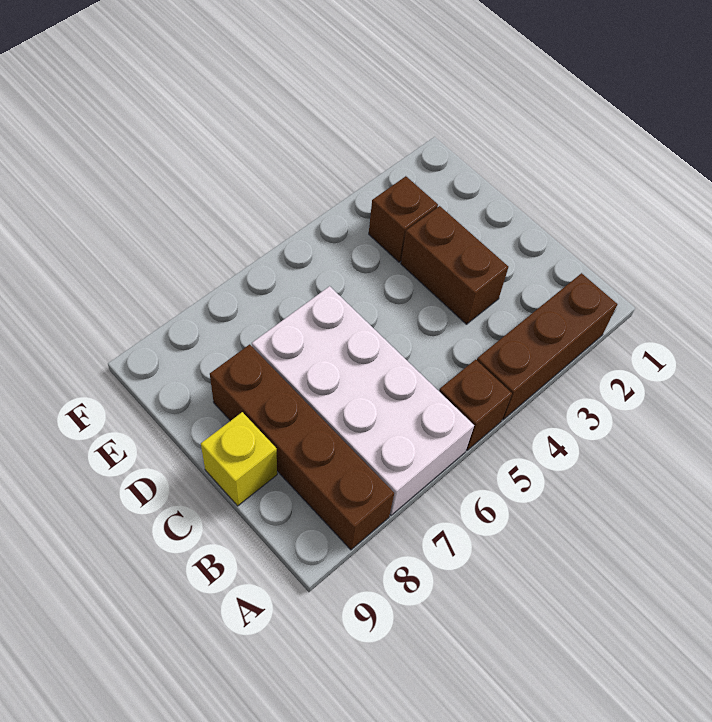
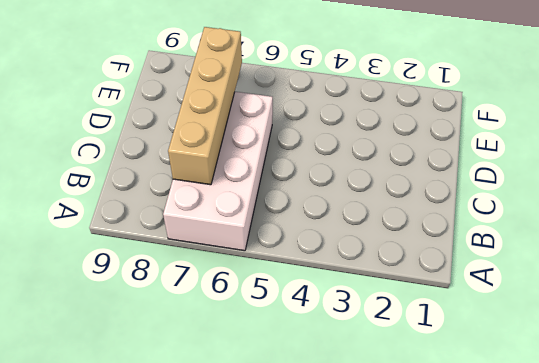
tan brick B7:E7 level 2 -> none
none -> brown brick A2:A4 level 1
none -> brown brick A5 level 1

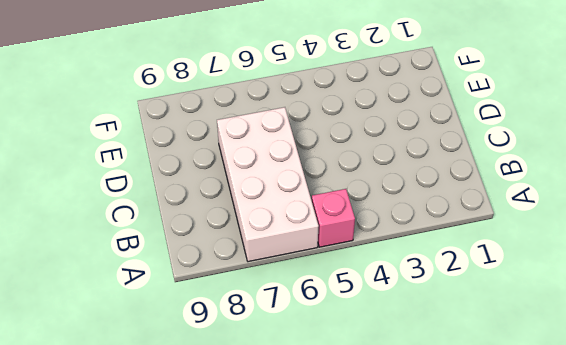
pink brick A5 level 1 -> brown brick A5 level 1
none -> brown brick A2:A4 level 1
none -> brown brick A8:D8 level 1

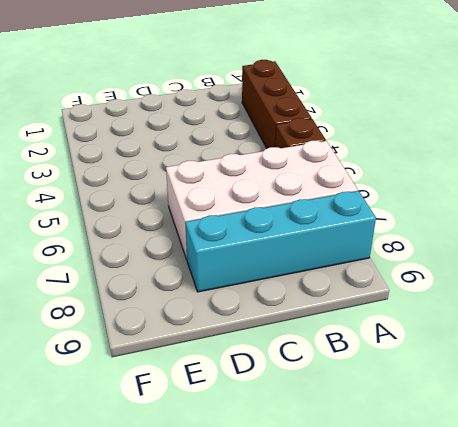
cyan brick A8:D8 level 1 -> brown brick A8:D8 level 1
none -> brown brick C3:D3 level 1
none -> yellow brick C9 level 1

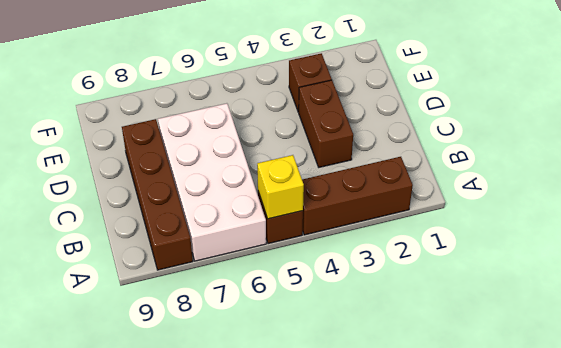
yellow brick A5 level 2 -> yellow brick C9 level 1

